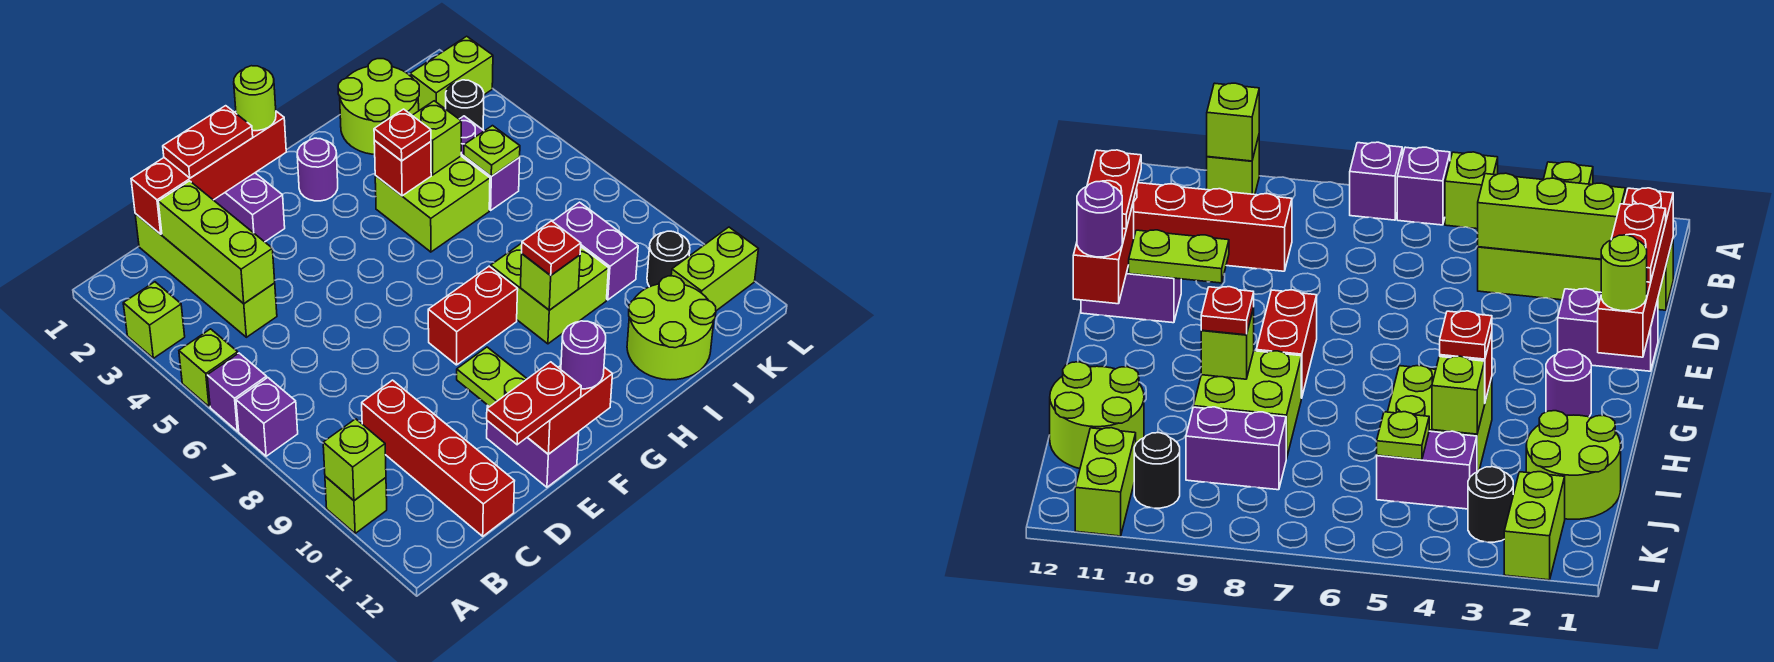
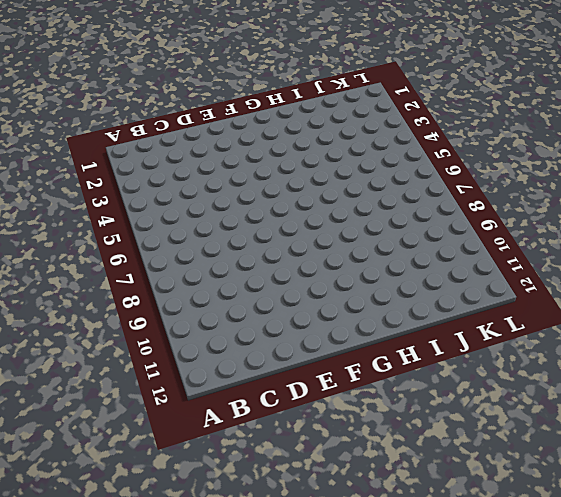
none -> lime brick A3 level 1
none -> lime brick A5 level 1
none -> purple brick A6 level 1
none -> purple brick A7 level 1

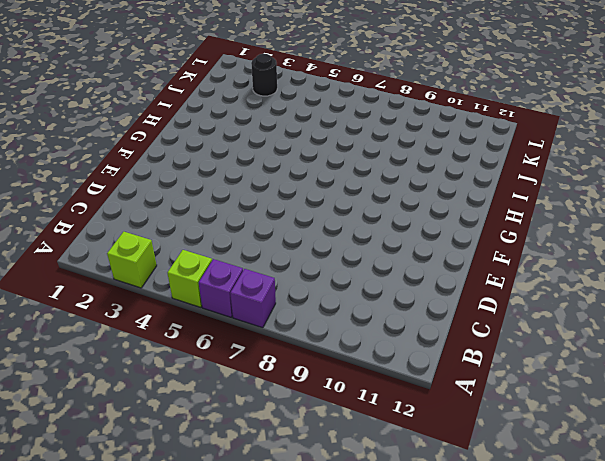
none -> lime brick A10 level 1
none -> lime brick C1:C4 level 1
none -> red brick C9:C12 level 1
none -> purple brick E1:E2 level 1

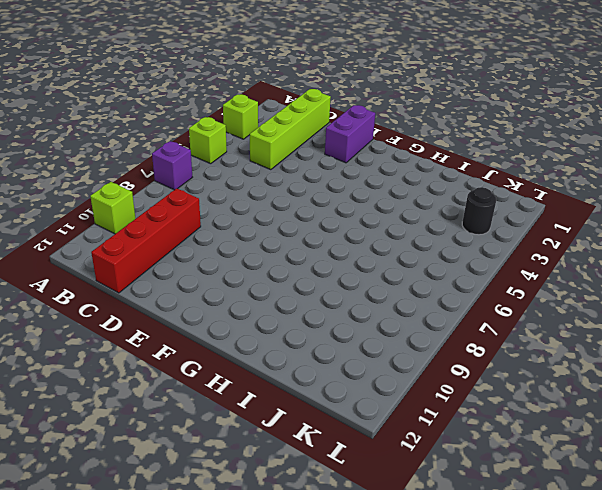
none -> purple brick A6 level 1
none -> purple brick E11:E12 level 1
none -> red brick F8:G8 level 1
none -> purple round brick G2 level 1

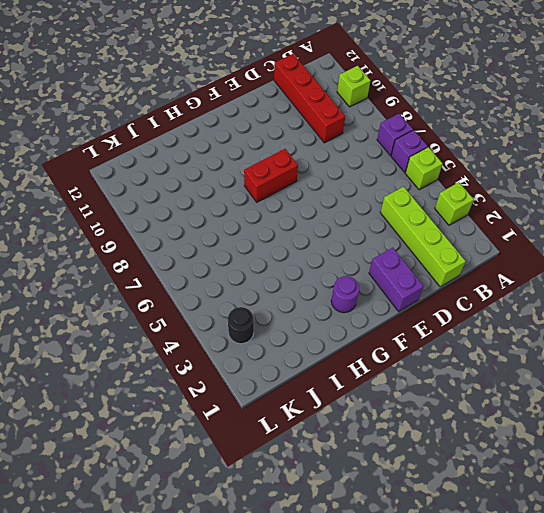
none -> purple brick E11:E12 level 1
none -> lime brick H4:I5 level 1
none -> lime brick H8:I9 level 1
none -> lime round brick I1:J2 level 1

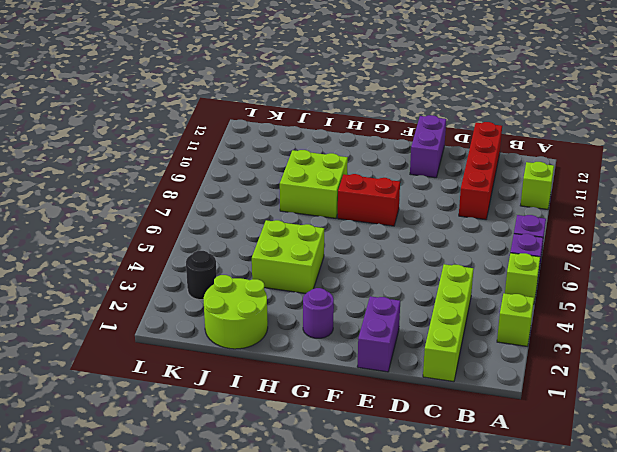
none -> lime round brick I11:J12 level 1
none -> purple brick J4:J5 level 1
none -> purple brick J8:J9 level 1
none -> lime brick K2:L2 level 1

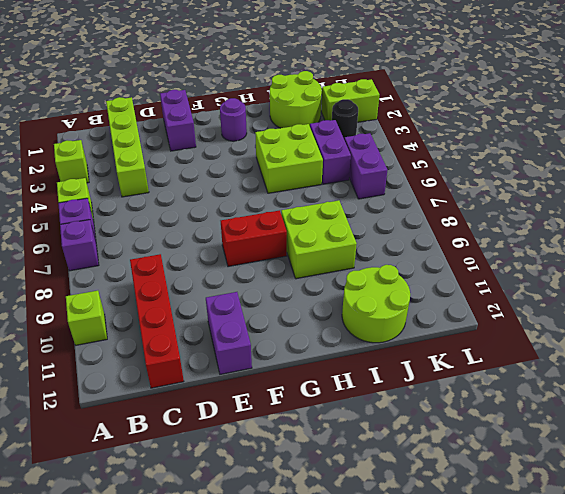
purple brick K5:K6 level 1 -> purple brick J8:J9 level 1
none -> black round brick K10 level 1
none -> lime brick K11:L11 level 1
none -> lime brick A10 level 2
none -> red brick C1:F1 level 2

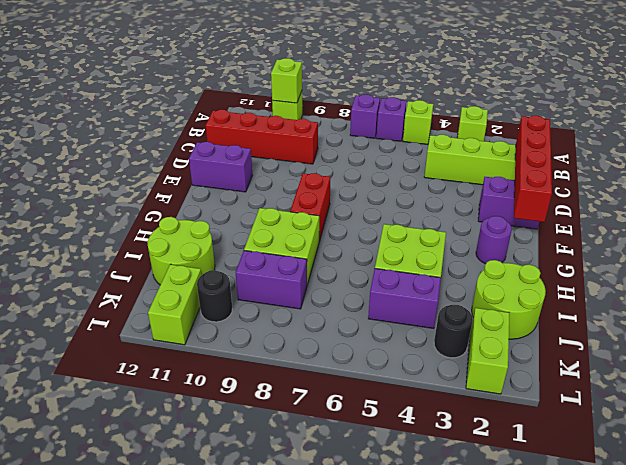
none -> lime brick C2:C4 level 2
none -> lime plate E10:E11 level 2
none -> red brick E12:F12 level 2
none -> red brick H4 level 2

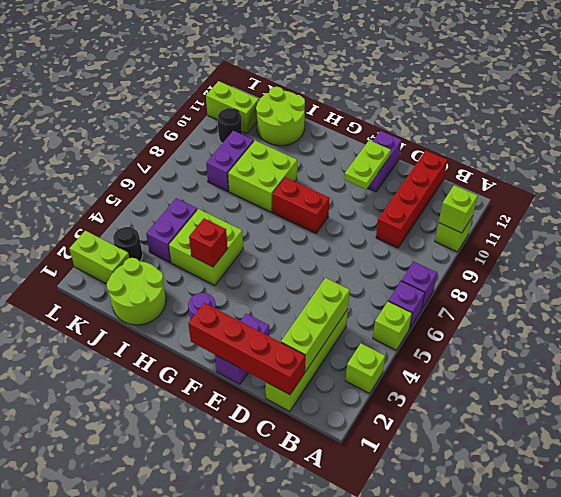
none -> red brick E12:F12 level 2
none -> lime brick H9 level 2
none -> lime brick I4 level 2
none -> lime plate J5 level 2

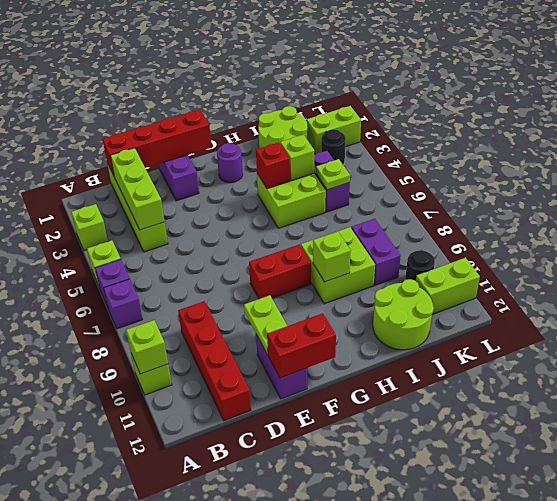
none -> red plate D1:E1 level 3
none -> red plate D12:E12 level 3
none -> lime round brick F1 level 3
none -> purple round brick F12 level 3

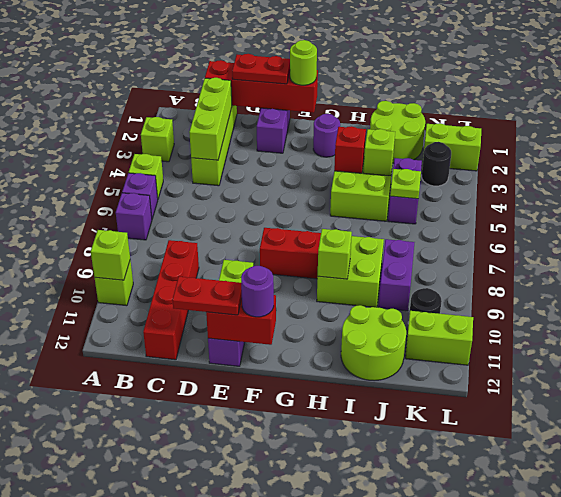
none -> red plate H4 level 3
none -> red plate H9 level 3

